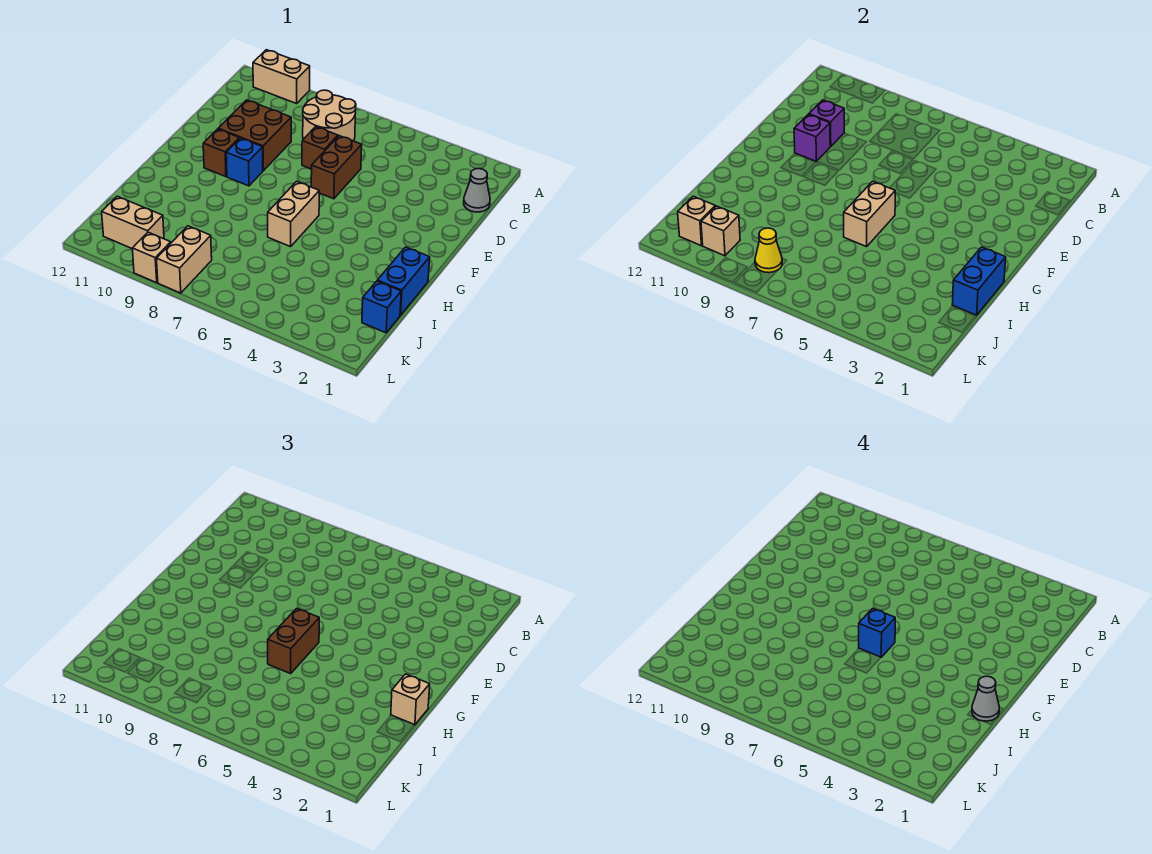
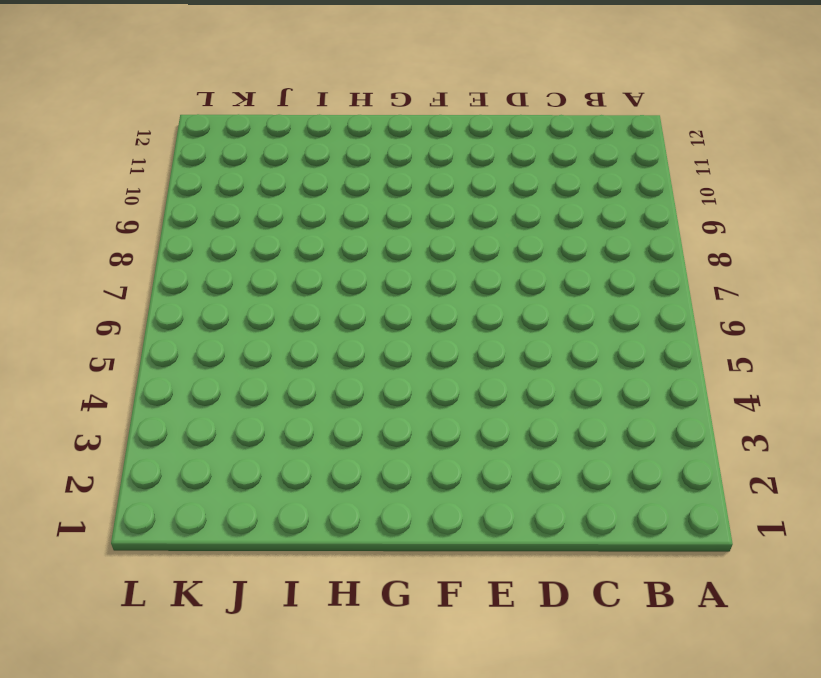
none -> tan brick A10:A11 level 1
none -> tan round brick B7:C8 level 1
none -> grey cone C1 level 1

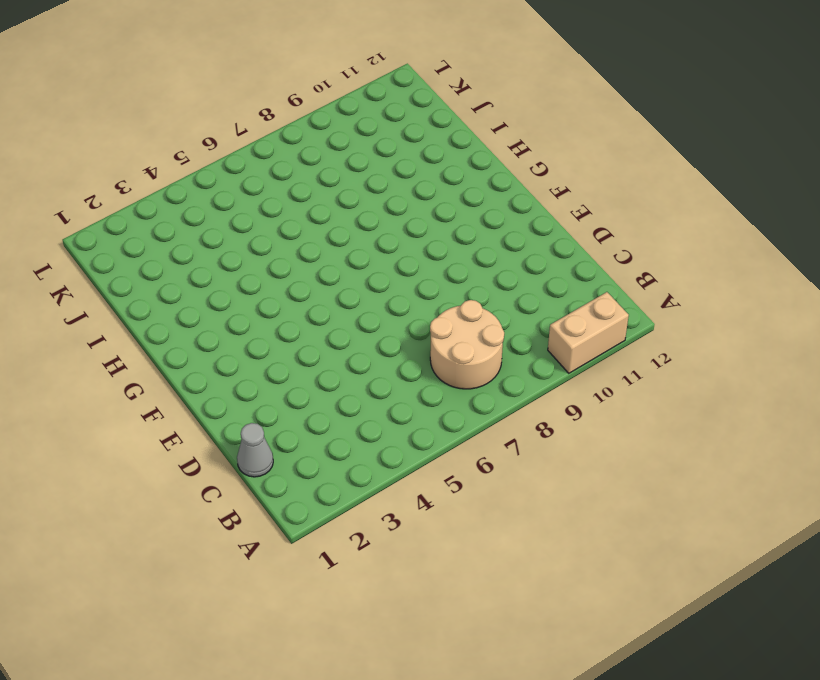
none -> brown brick D6:E6 level 1
none -> brown brick D7 level 1
none -> brown brick D9:E10 level 1

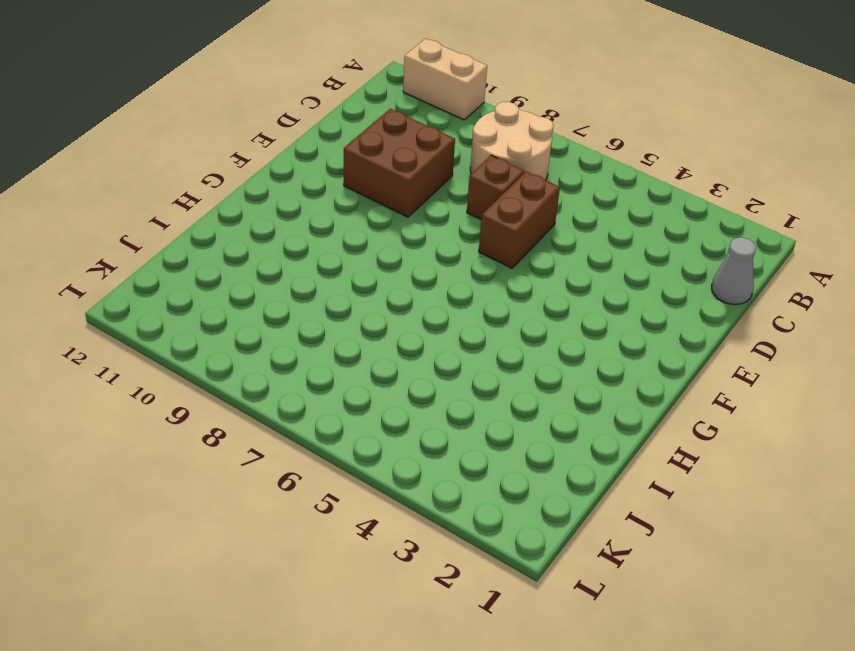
none -> blue brick F9 level 1
none -> brown brick F10 level 1
none -> tan brick G6:H6 level 1

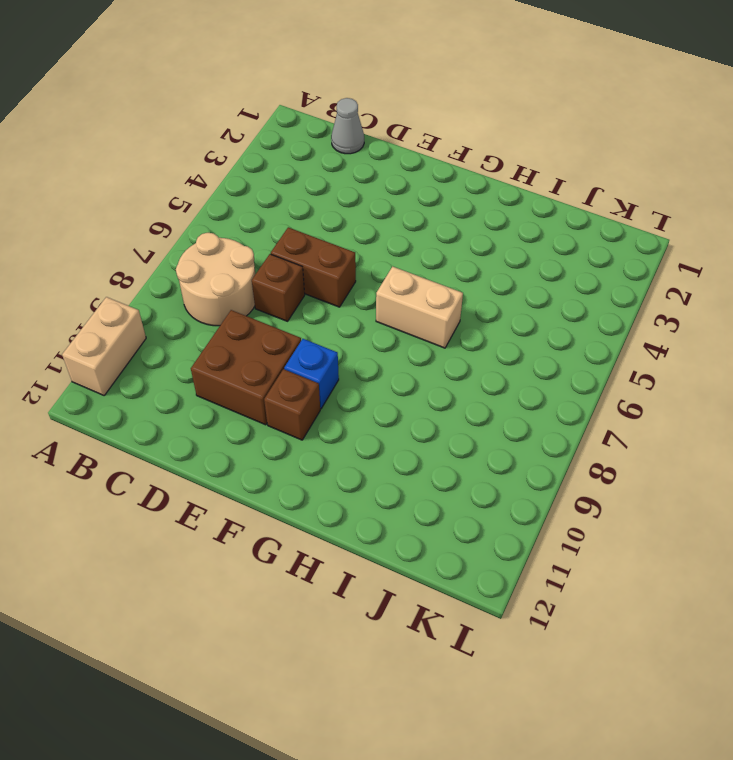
none -> blue brick H1:I1 level 1
none -> blue brick J1 level 1
none -> tan brick K8:L8 level 1

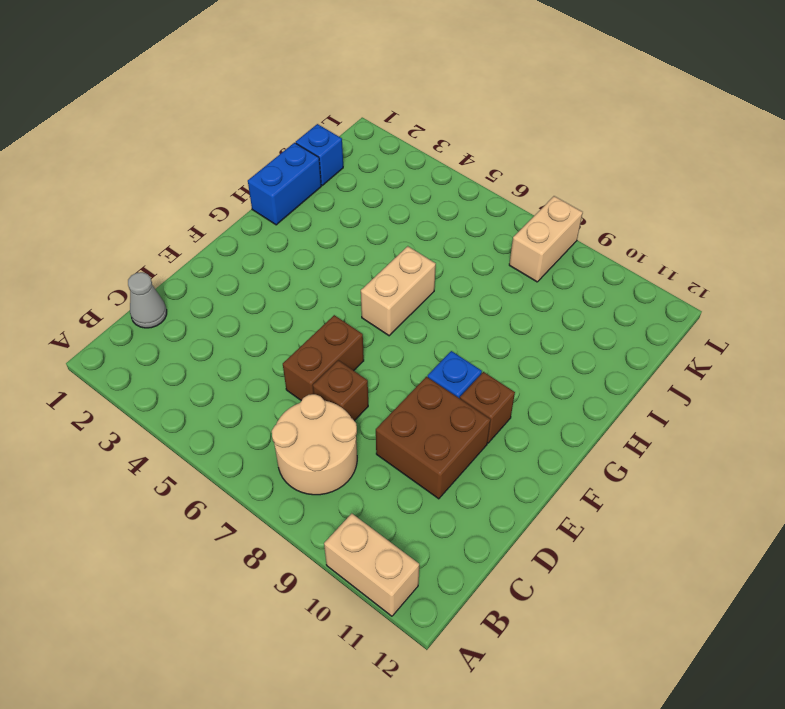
none -> tan brick K10:K11 level 1
none -> tan brick L9 level 1
none -> purple brick D10 level 2

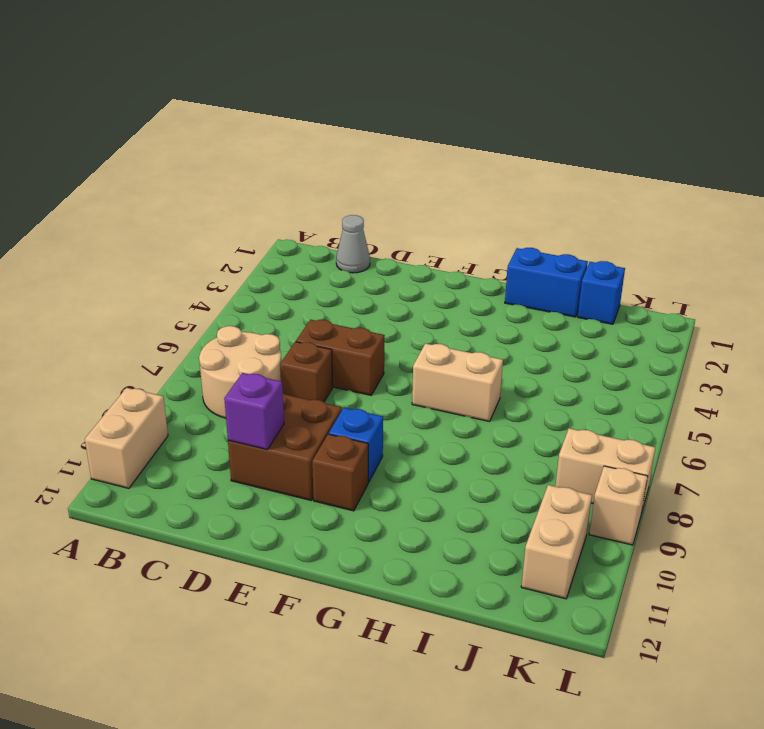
none -> purple brick E10 level 2
none -> tan brick G6:H6 level 2
none -> blue brick H1:I1 level 2

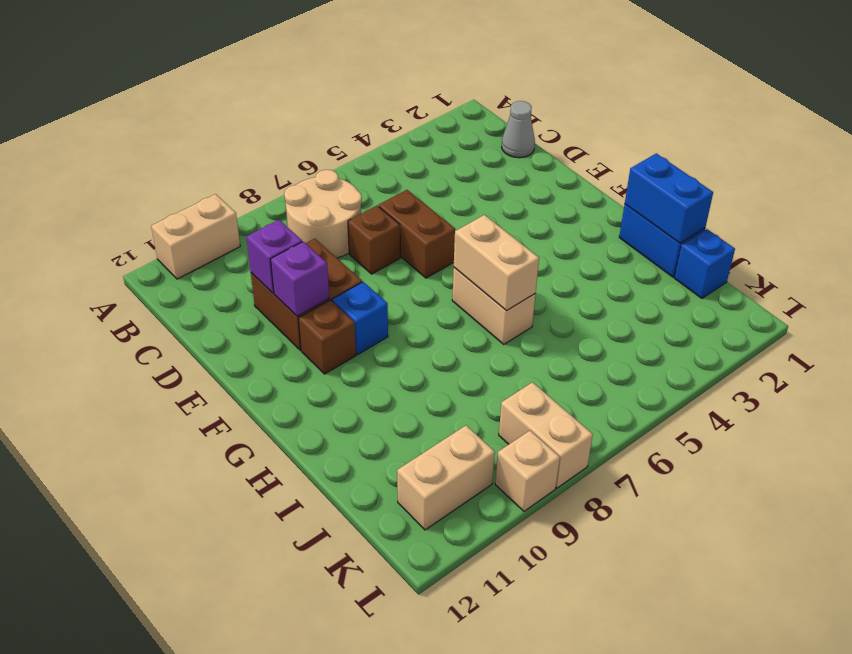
none -> yellow cone K8 level 2
none -> tan brick K10 level 2
none -> tan brick K11 level 2

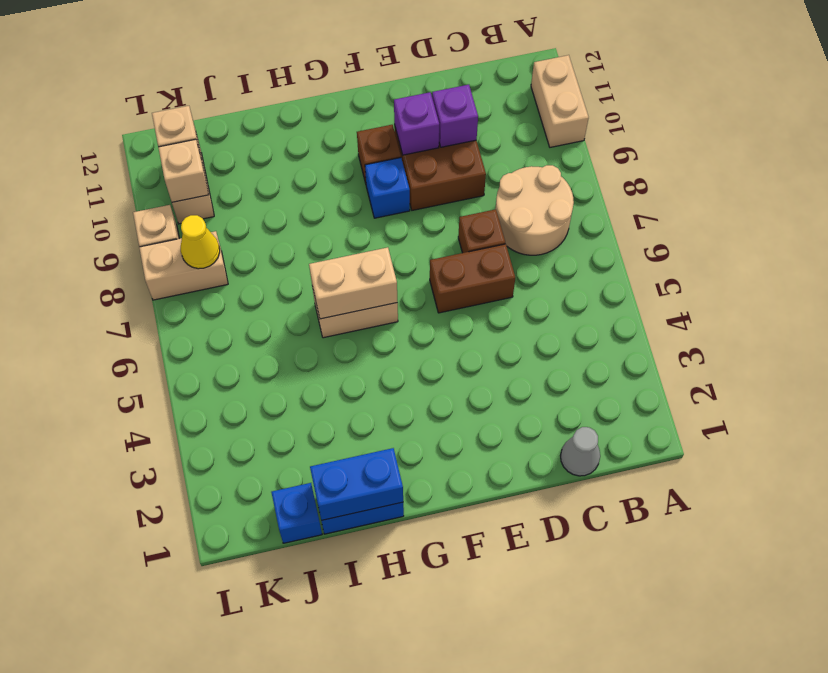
none -> brown brick G6:H6 level 3
none -> tan brick H1 level 3
none -> blue brick G6 level 4

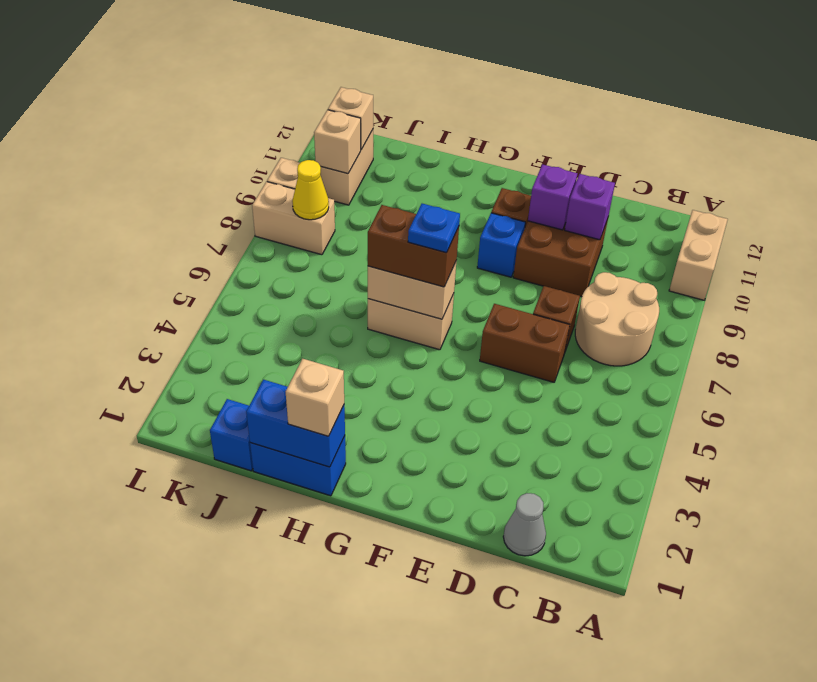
blue plate G6 level 4 -> blue brick G6 level 4
none -> grey cone H1 level 4

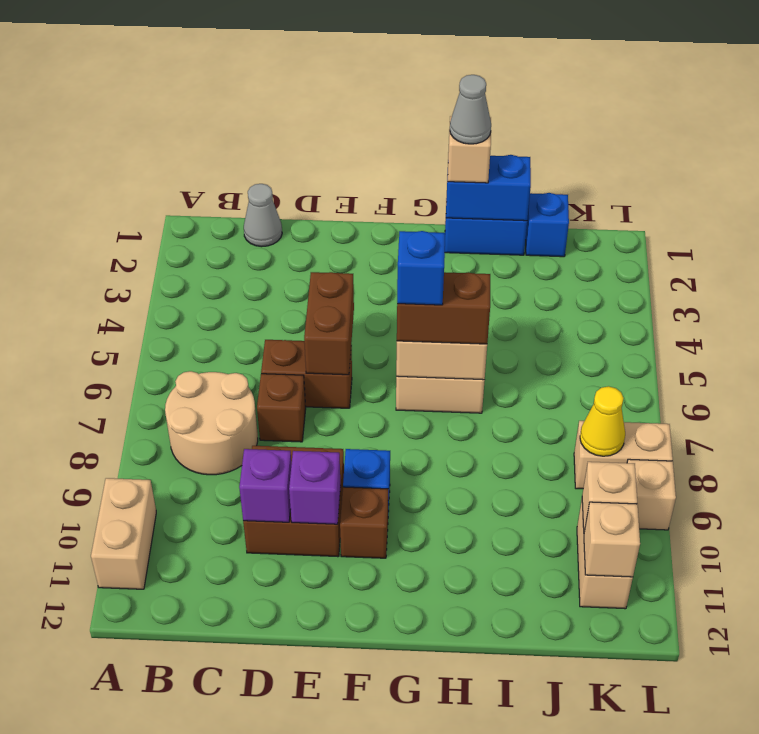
brown brick E5:E6 level 2 -> none

